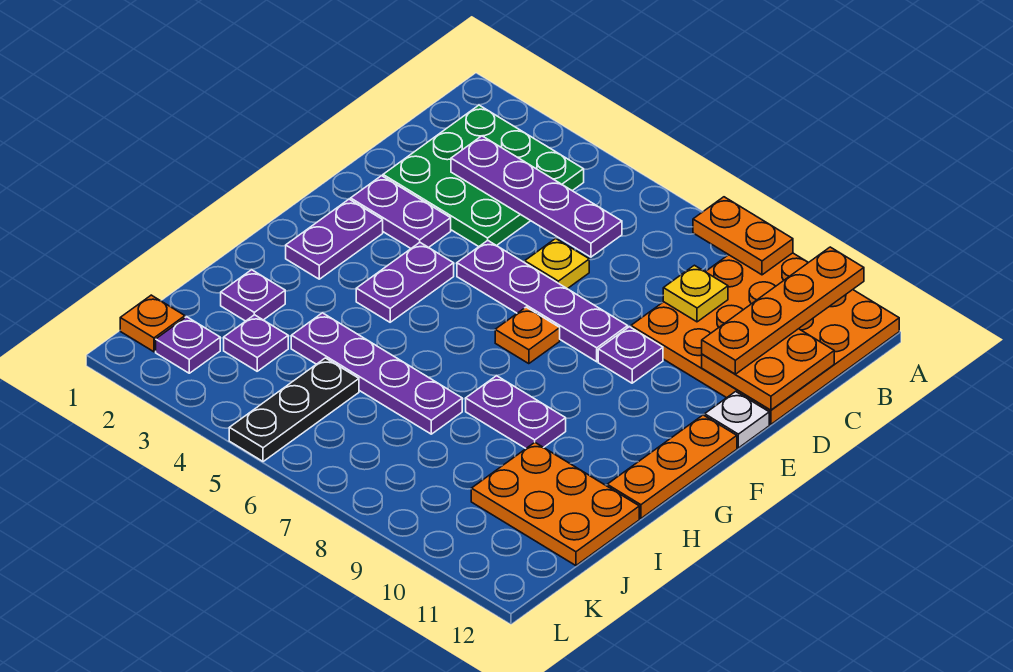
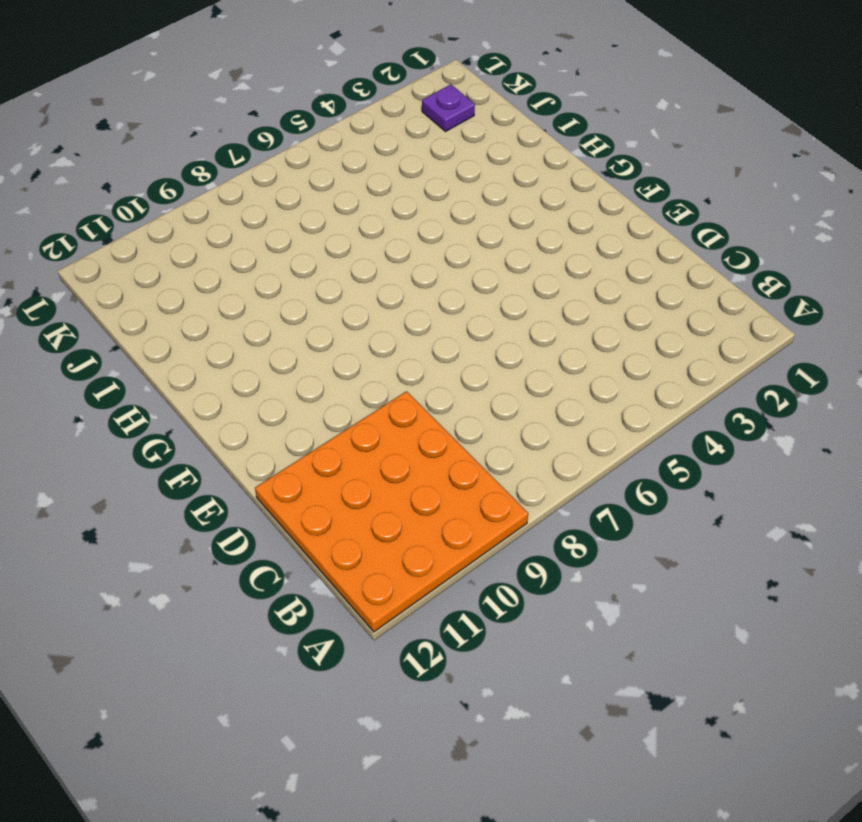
none -> green plate B2:D4 level 1
none -> yellow plate D6 level 1
none -> purple plate E2:E3 level 1

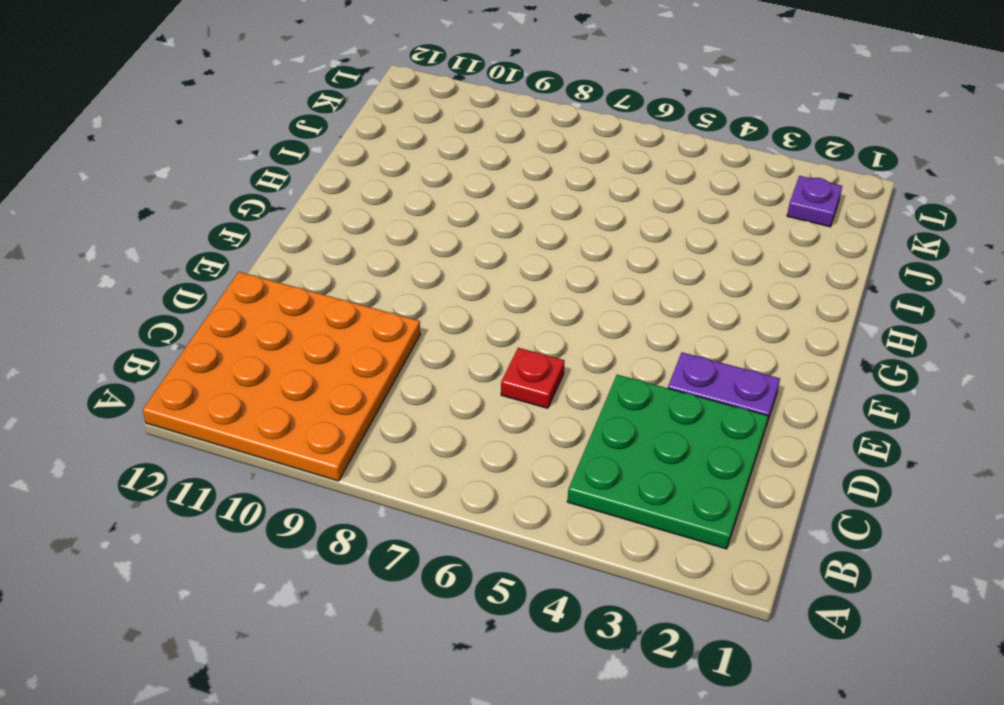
red plate D6 level 1 -> yellow plate D6 level 1
none -> purple plate E5:E8 level 1
none -> purple plate E9 level 1
none -> white plate E12 level 1

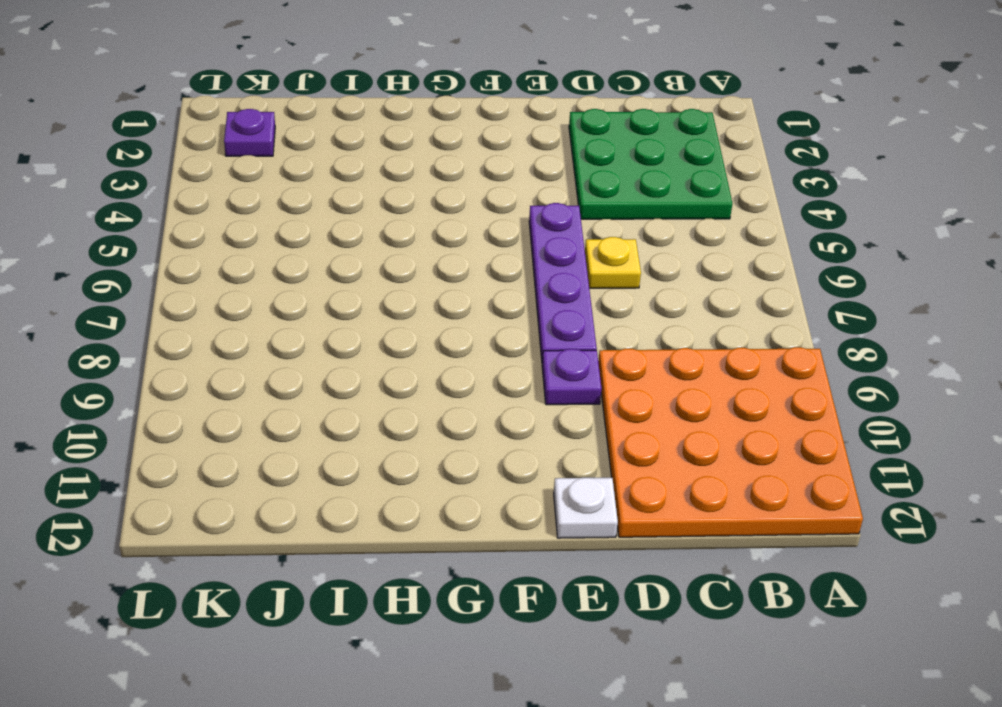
none -> purple plate E2:E3 level 1
none -> purple plate F2:G2 level 1
none -> purple plate F4:G4 level 1

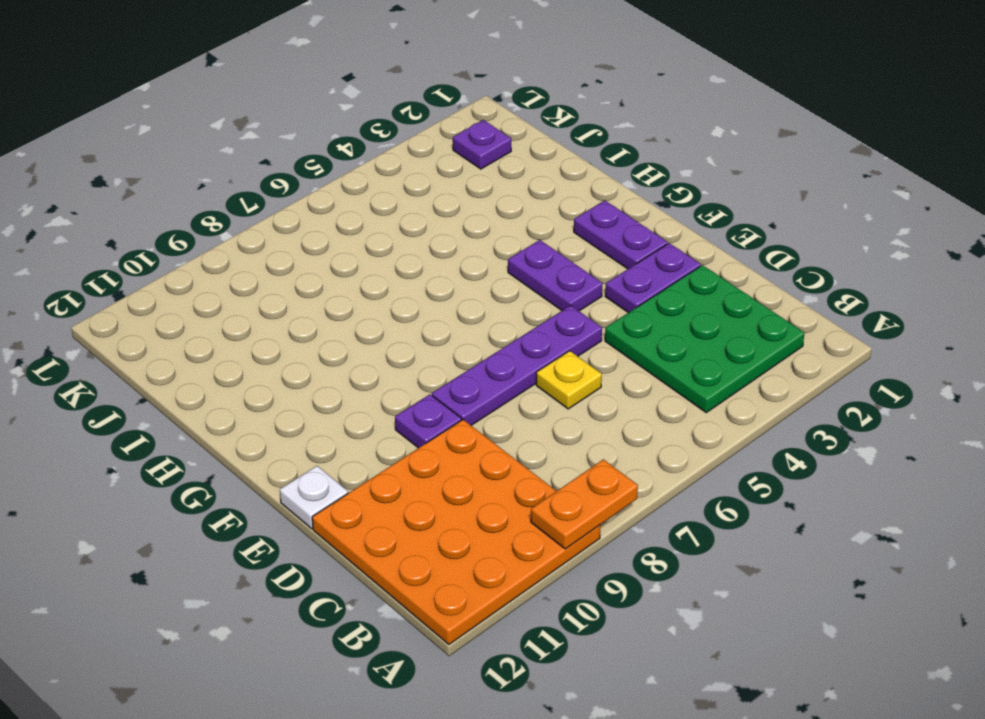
none -> orange plate F7 level 1
none -> orange plate F12:H12 level 1
none -> purple plate H8:H9 level 1

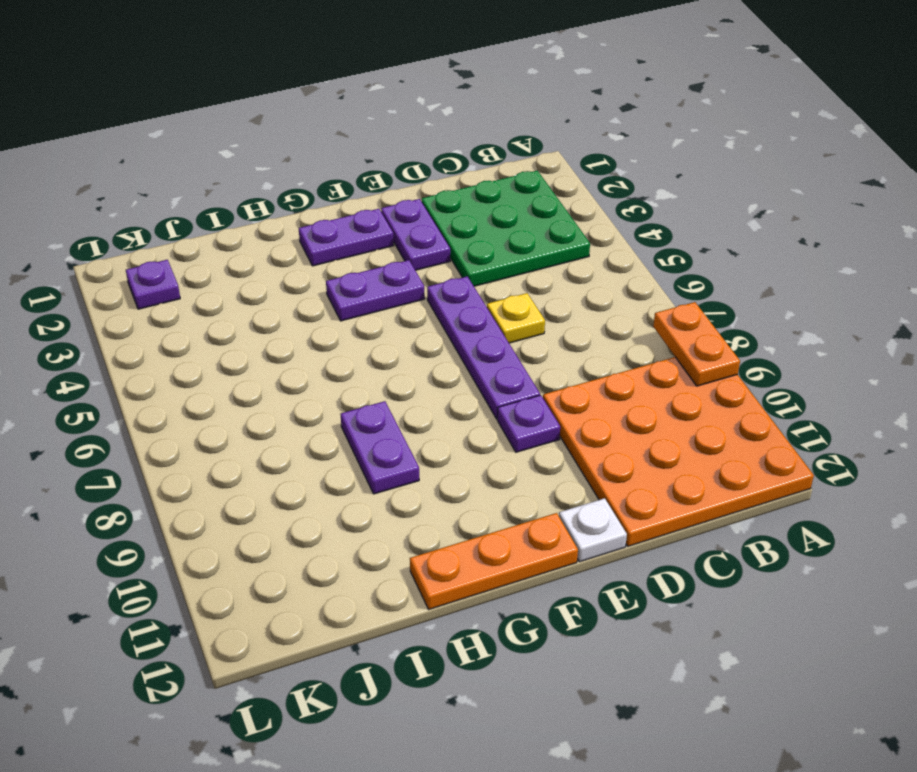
none -> orange plate F7 level 1
none -> purple plate I2 level 1
none -> purple plate I4:I7 level 1

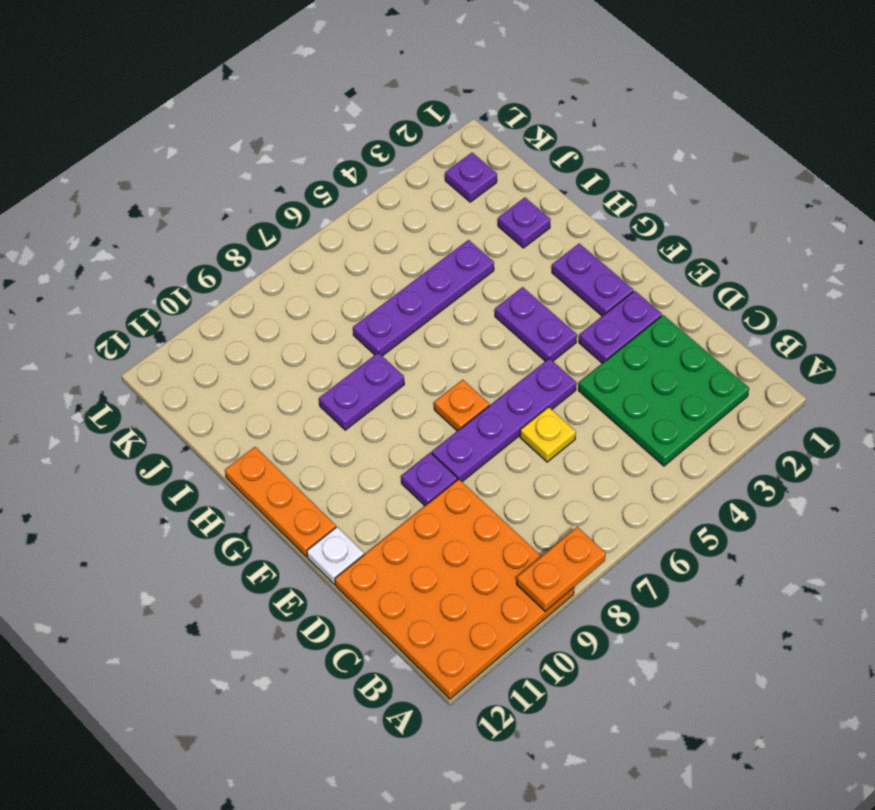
none -> orange plate I10:J12 level 1
none -> purple plate J3 level 1
none -> black plate J5:L5 level 1

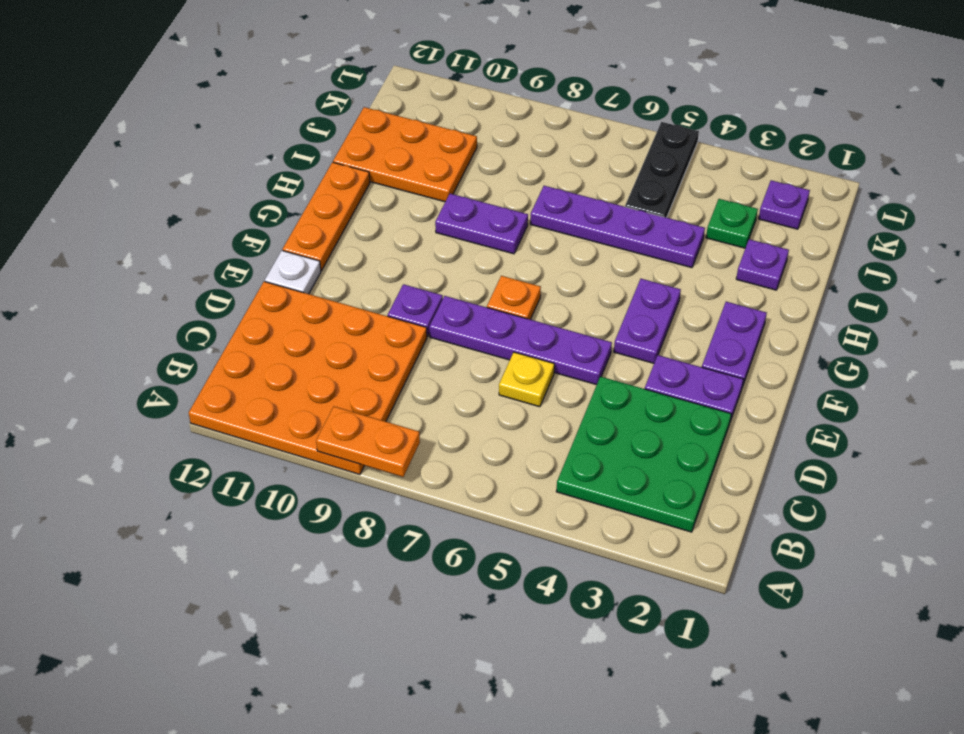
green plate J3 level 1 -> purple plate J3 level 1
none -> orange plate K1 level 1
none -> purple plate C3:C6 level 2
none -> yellow plate C9 level 2

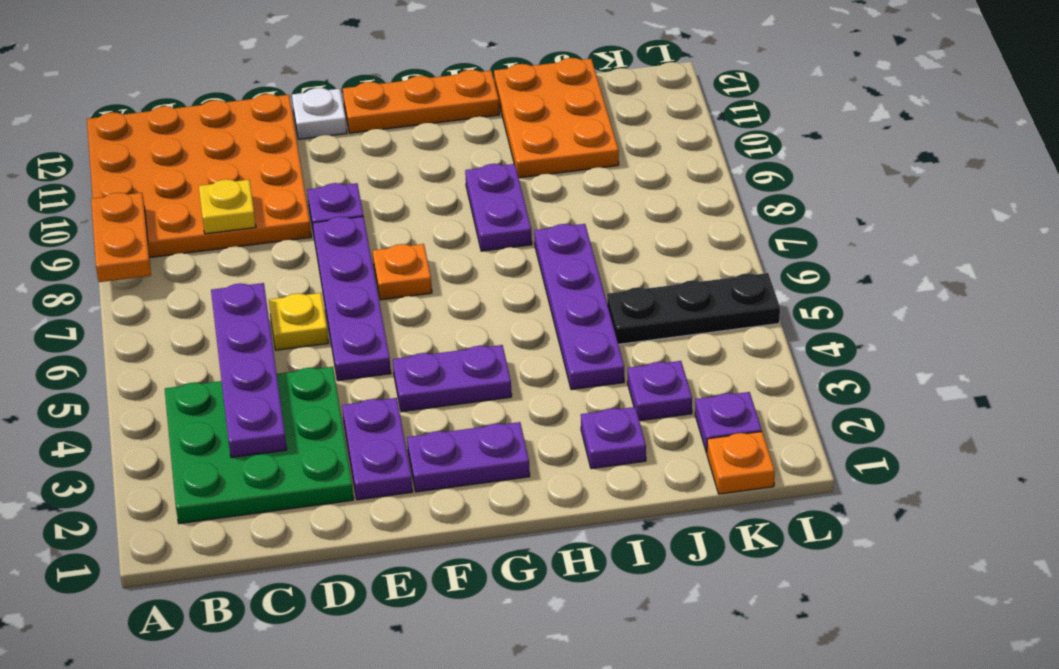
none -> orange plate C11:D12 level 2
none -> orange plate A11:D11 level 3

